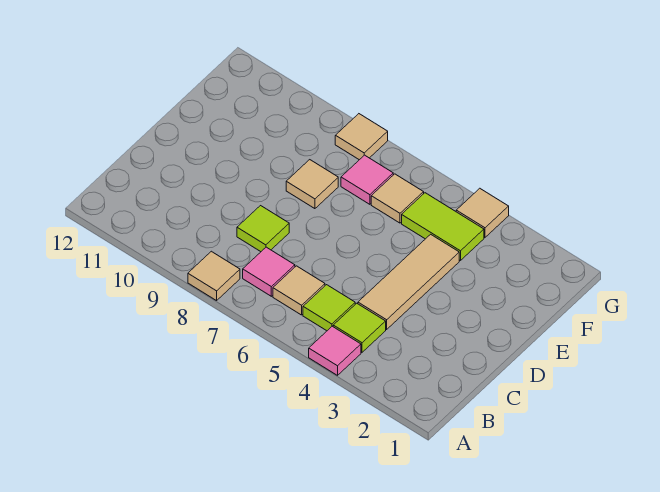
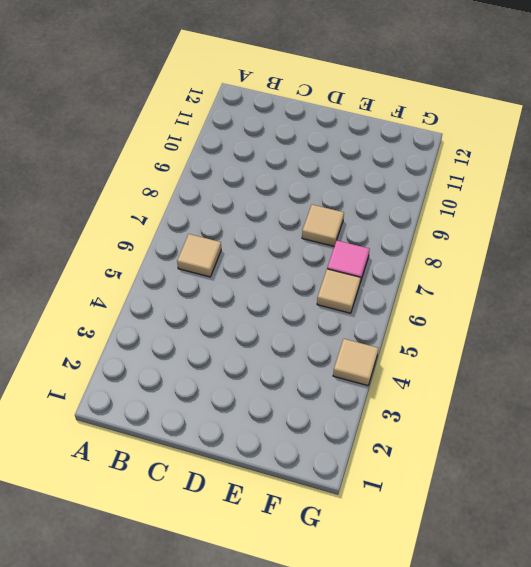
none -> pink tile A4 level 1
none -> tan tile A8 level 1
none -> lime tile B4 level 1

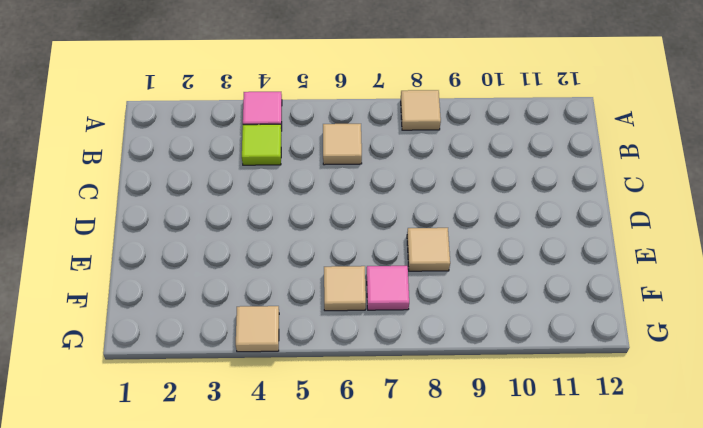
none -> lime tile B5 level 1
none -> pink tile B7 level 1
none -> tan tile C4:E4 level 1

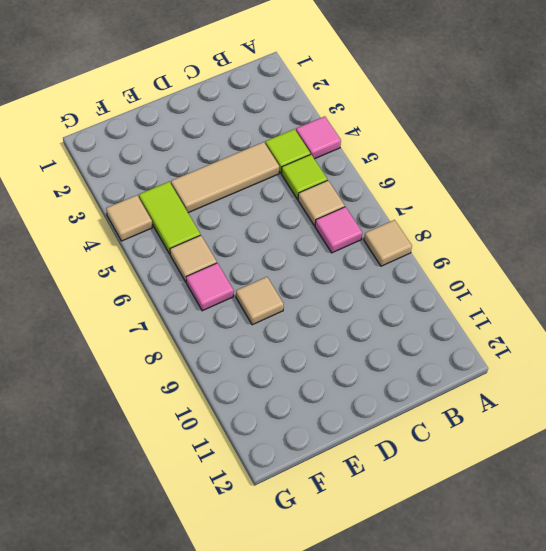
none -> lime tile C8 level 1
none -> tan tile G8 level 1

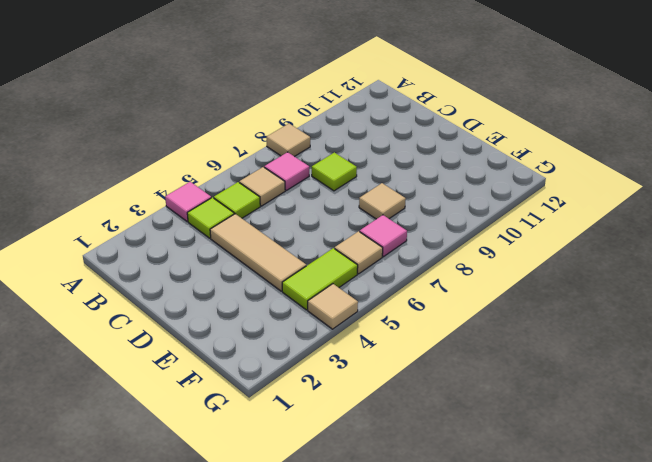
none -> tan tile G8 level 1

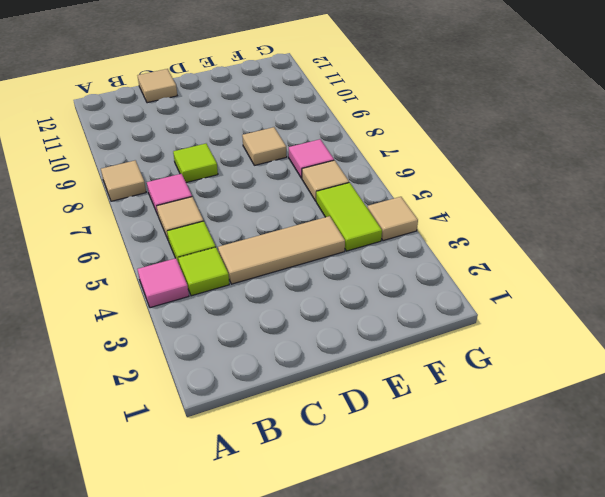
tan tile C12 level 1 -> tan tile G8 level 1

